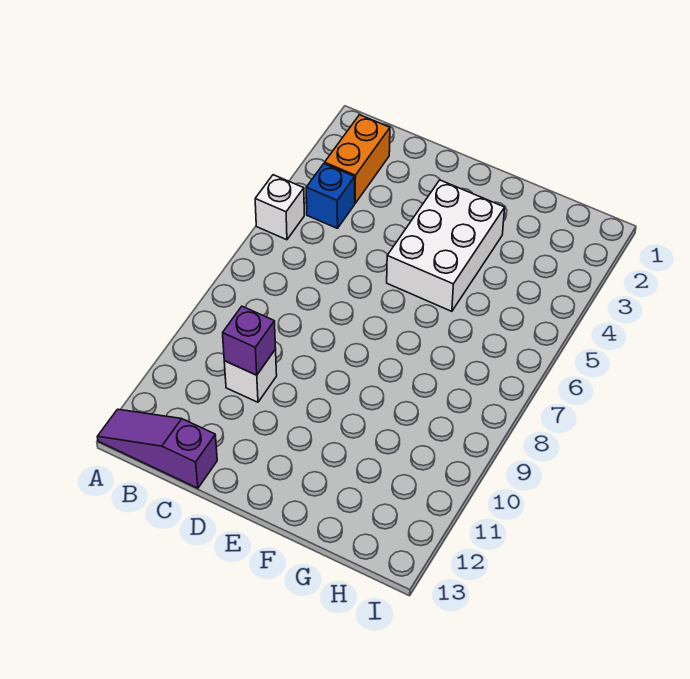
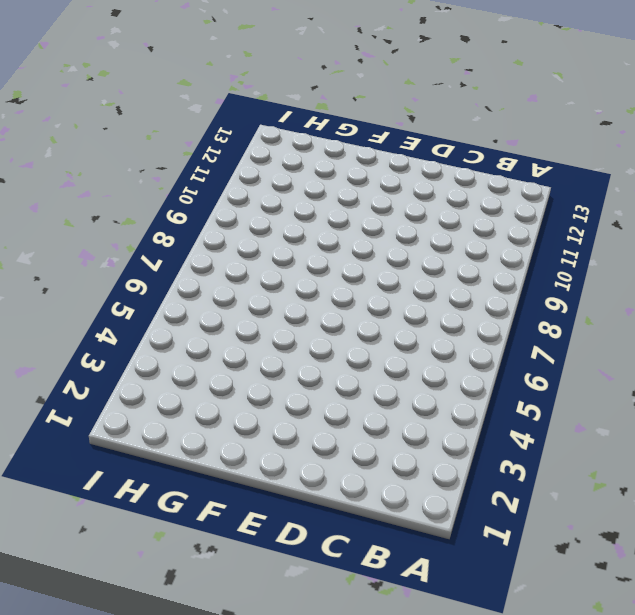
none -> white brick A5 level 1
none -> purple slope A13:C13 level 1 top C

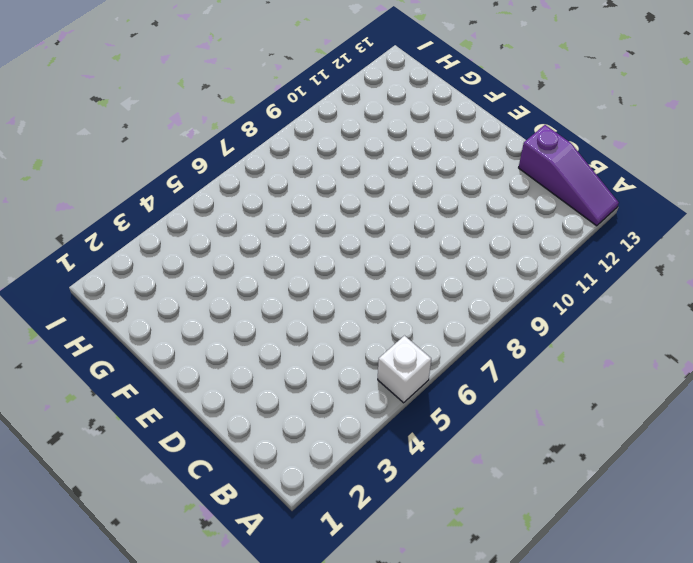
none -> orange brick B2:B3 level 1
none -> blue brick B4 level 1

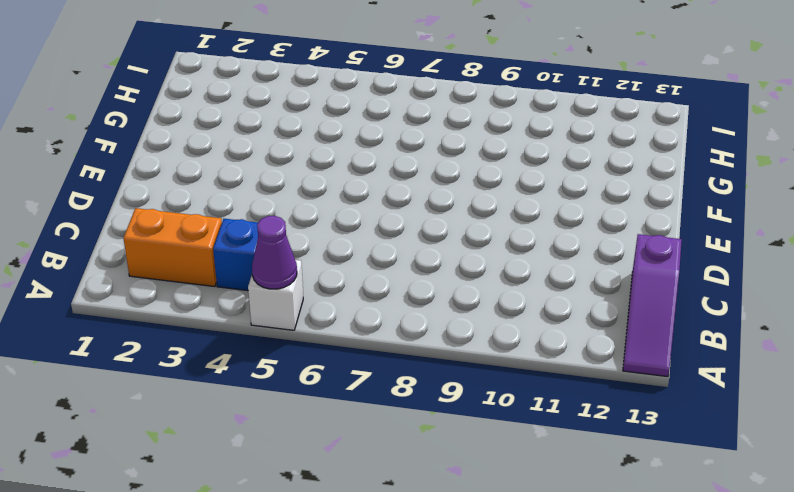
purple cone A5 level 2 -> none
none -> white brick C10 level 1
none -> white brick E3:F5 level 1

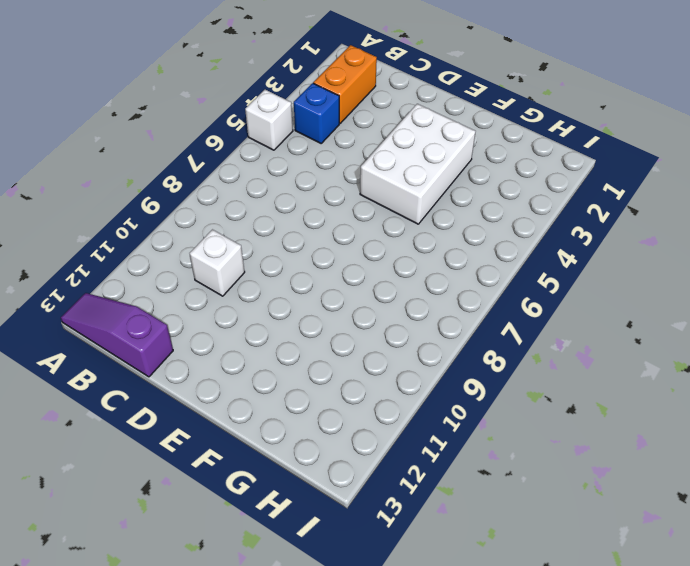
none -> purple brick C10 level 2

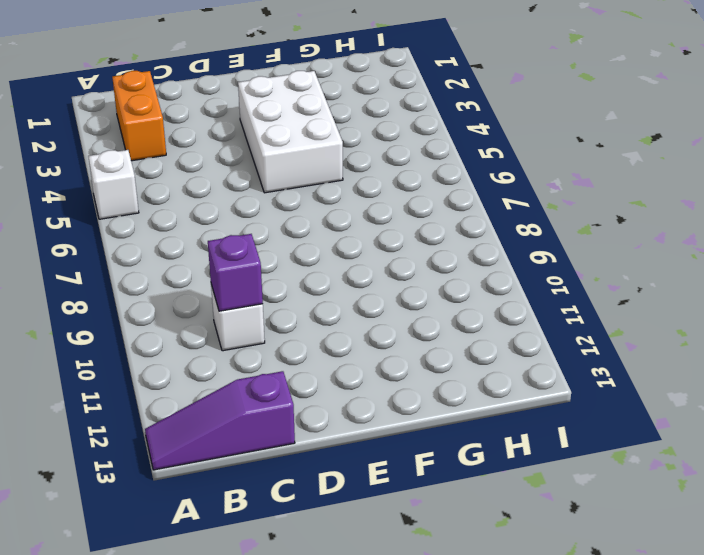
none -> blue brick B4 level 1

